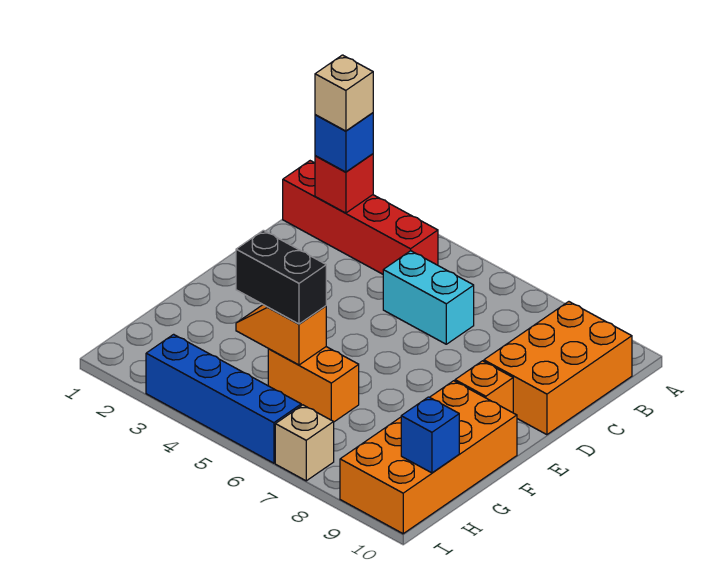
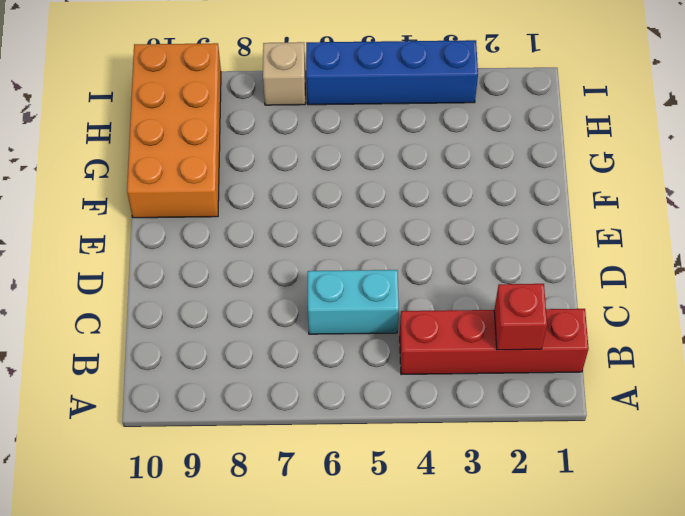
none -> orange brick B9:D10 level 1
none -> orange brick E9 level 1
none -> orange brick G5:G6 level 1

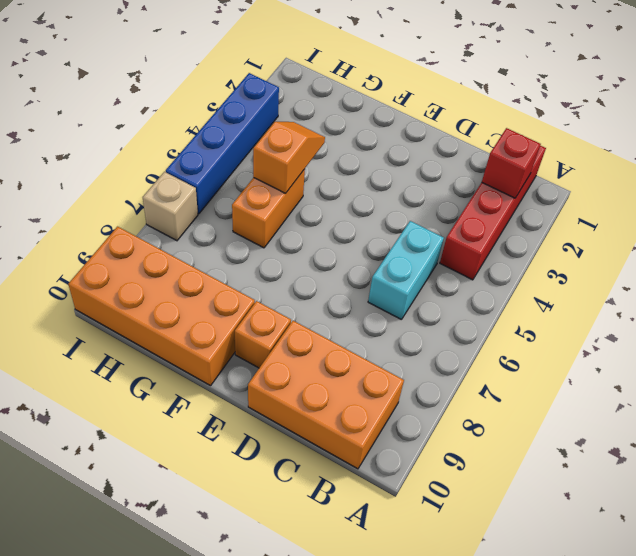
none -> blue brick H10 level 2
none -> blue brick B2 level 3
none -> black brick G4:G5 level 3

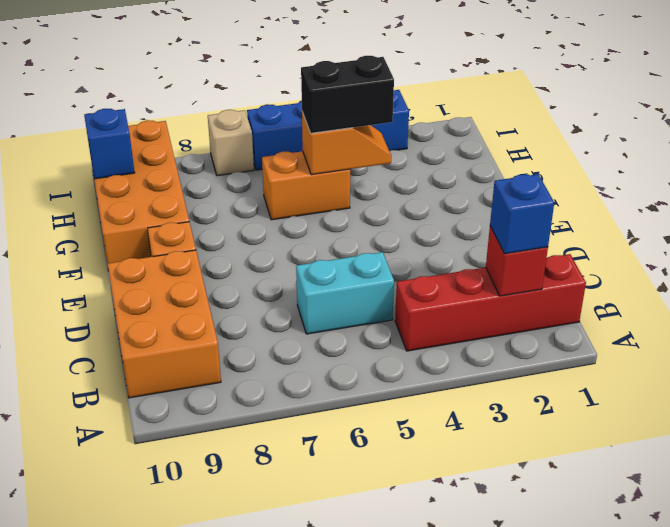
none -> tan brick B2 level 4

